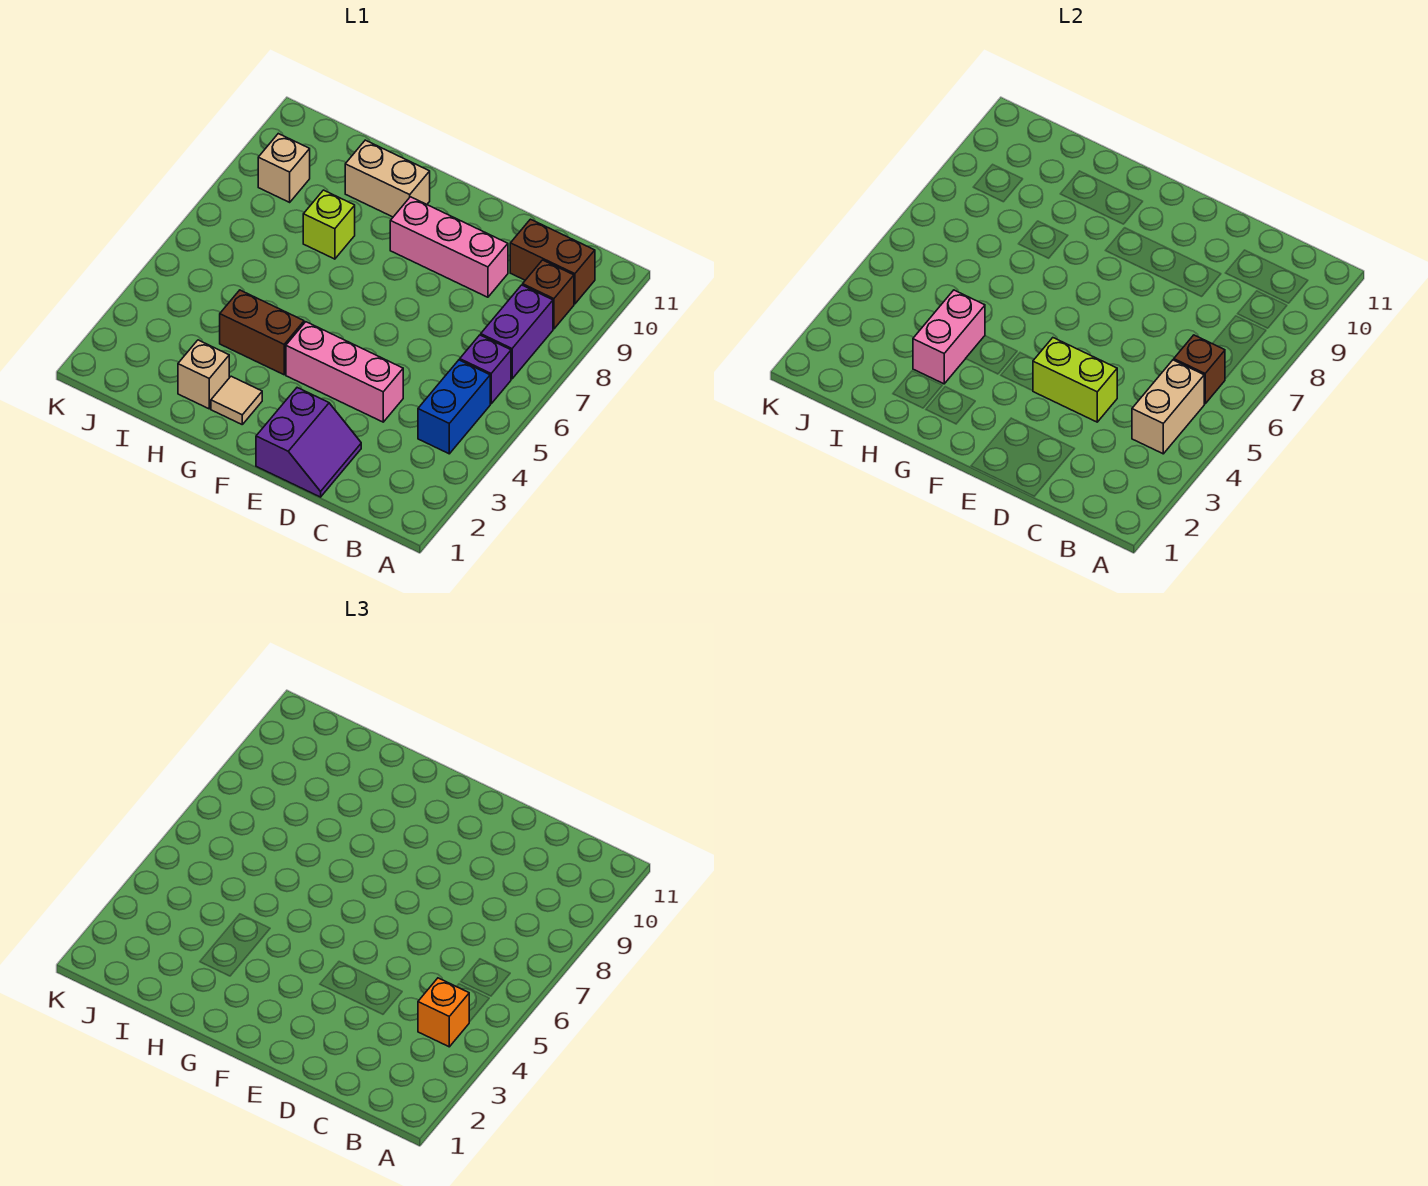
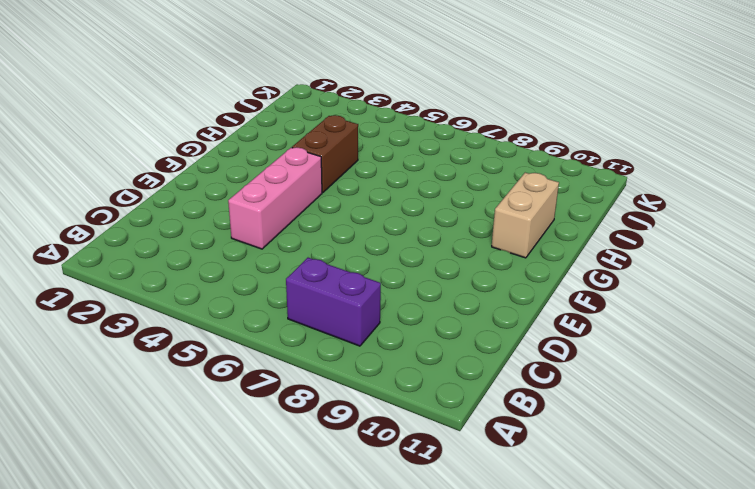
none -> blue brick B4:B5 level 1
none -> purple brick B6 level 1
none -> brown brick B9 level 1

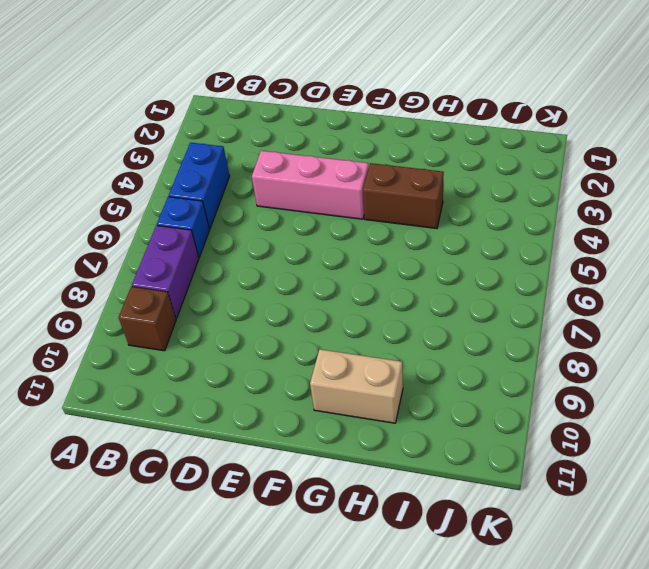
blue brick B6 level 1 -> purple brick B6 level 1
none -> brown brick B10:C10 level 1
none -> purple slope D1:E2 level 1 top E
none -> pink brick D9:F9 level 1

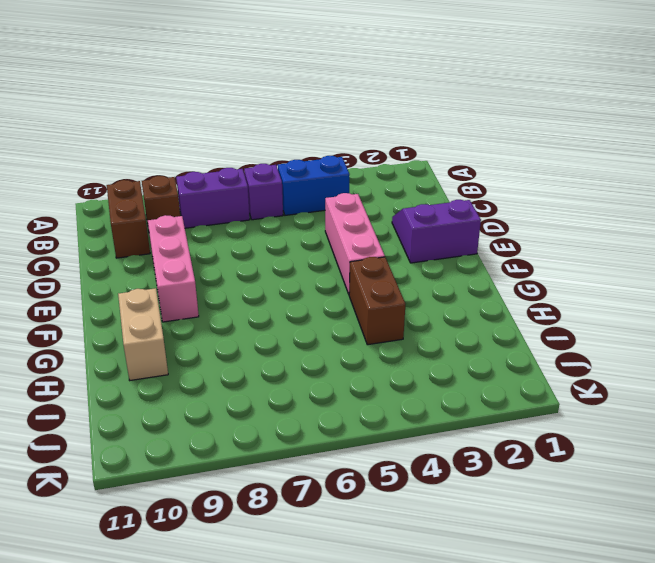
none -> tan tile G2 level 1
none -> tan brick H2 level 1
none -> lime brick H8 level 1

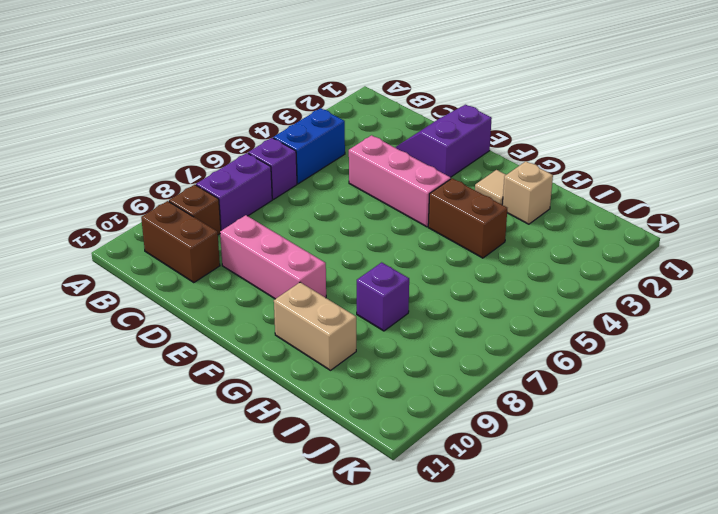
purple brick H8 level 1 -> lime brick H8 level 1
none -> tan brick J9 level 1
none -> tan brick B4:B5 level 2
none -> brown brick B6 level 2

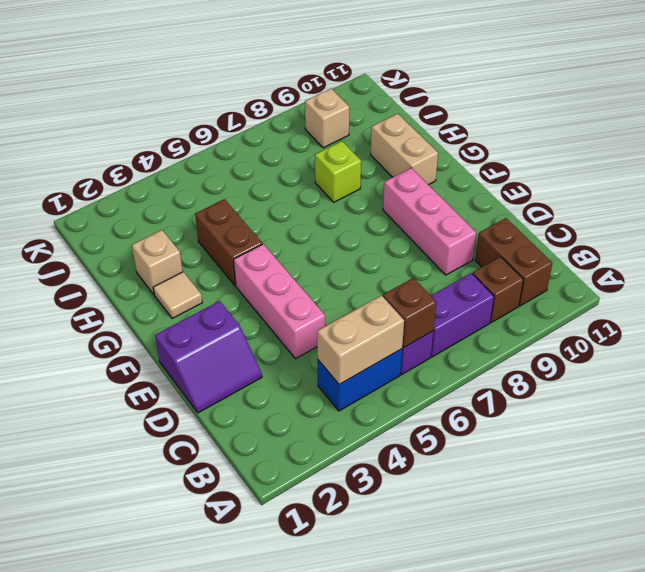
none -> lime brick D4:E4 level 2
none -> pink brick H3:H4 level 2
none -> orange brick B4 level 3

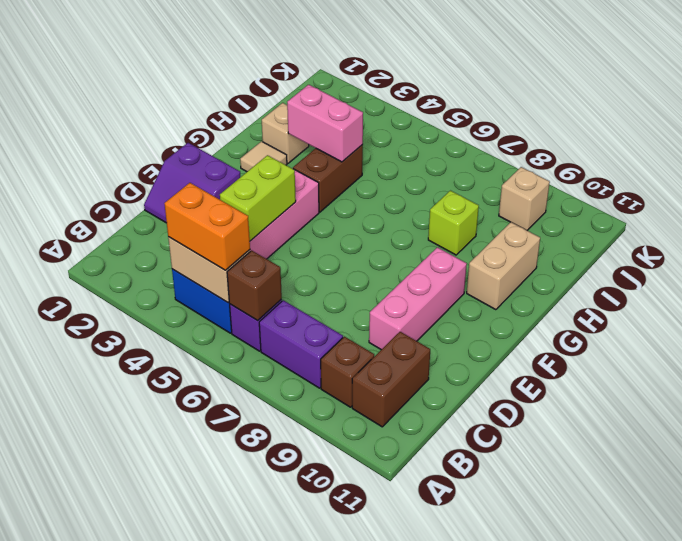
orange brick B4:B5 level 3 -> orange brick B4 level 3

